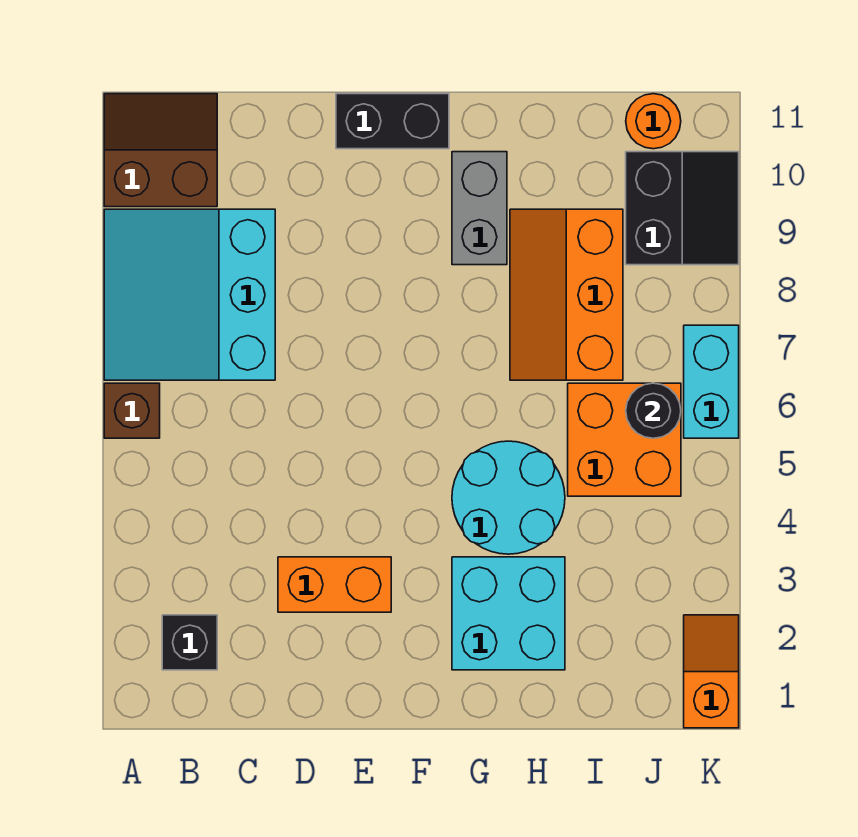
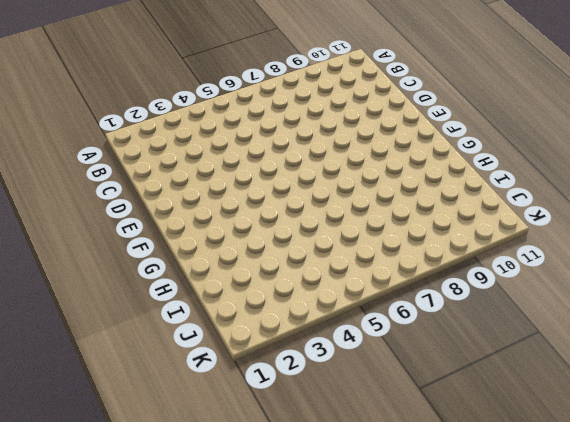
none -> brown brick A6 level 1
none -> cyan slope A7:C9 level 1 top C
none -> brown slope A10:B11 level 1 top 10

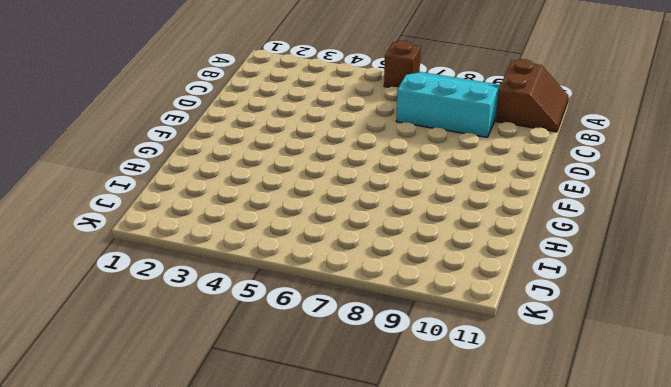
none -> black brick B2 level 1
none -> orange brick D3:E3 level 1
none -> black brick E11:F11 level 1

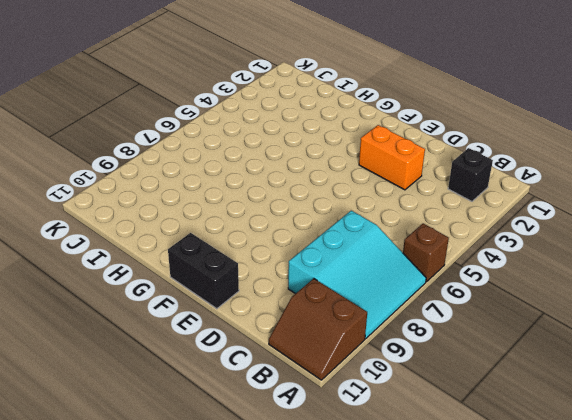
none -> cyan brick G2:H3 level 1
none -> cyan round brick G4:H5 level 1
none -> grey brick G9:G10 level 1

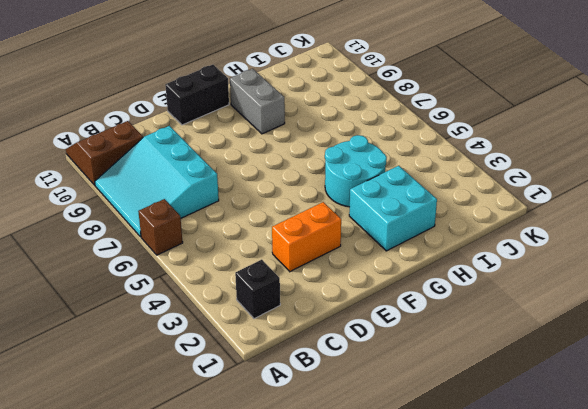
none -> orange slope H7:I9 level 1 top I
none -> orange brick I5:J6 level 1
none -> black slope J9:K10 level 1 top J

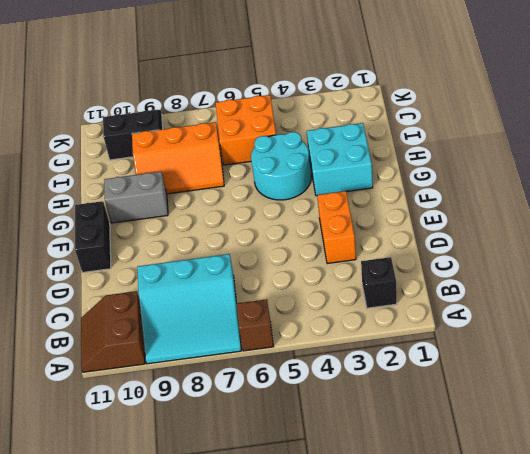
none -> orange round brick J11 level 1
none -> orange slope K1:K2 level 1 top 1
none -> cyan brick K6:K7 level 1

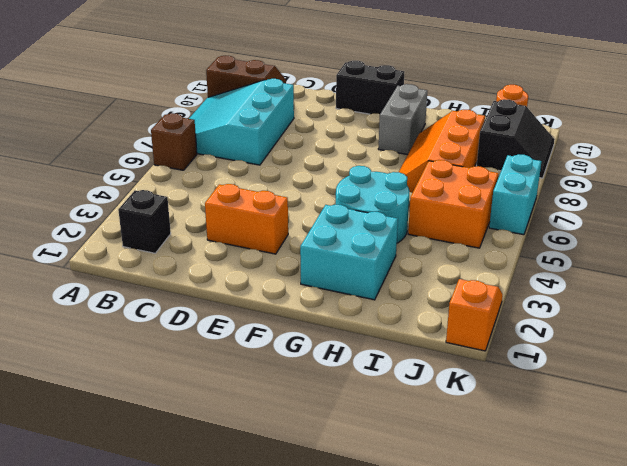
none -> black round brick J6 level 2

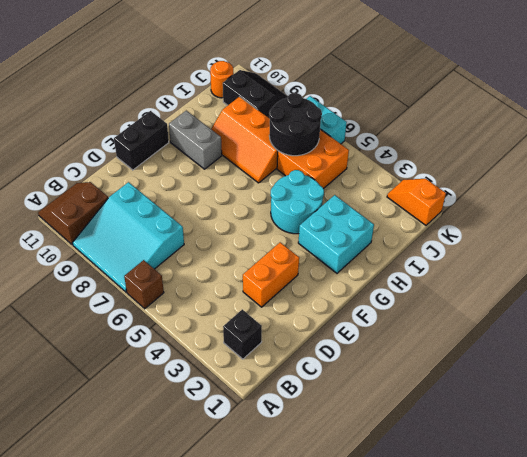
black round brick I6:J7 level 2 -> black round brick J6 level 2

